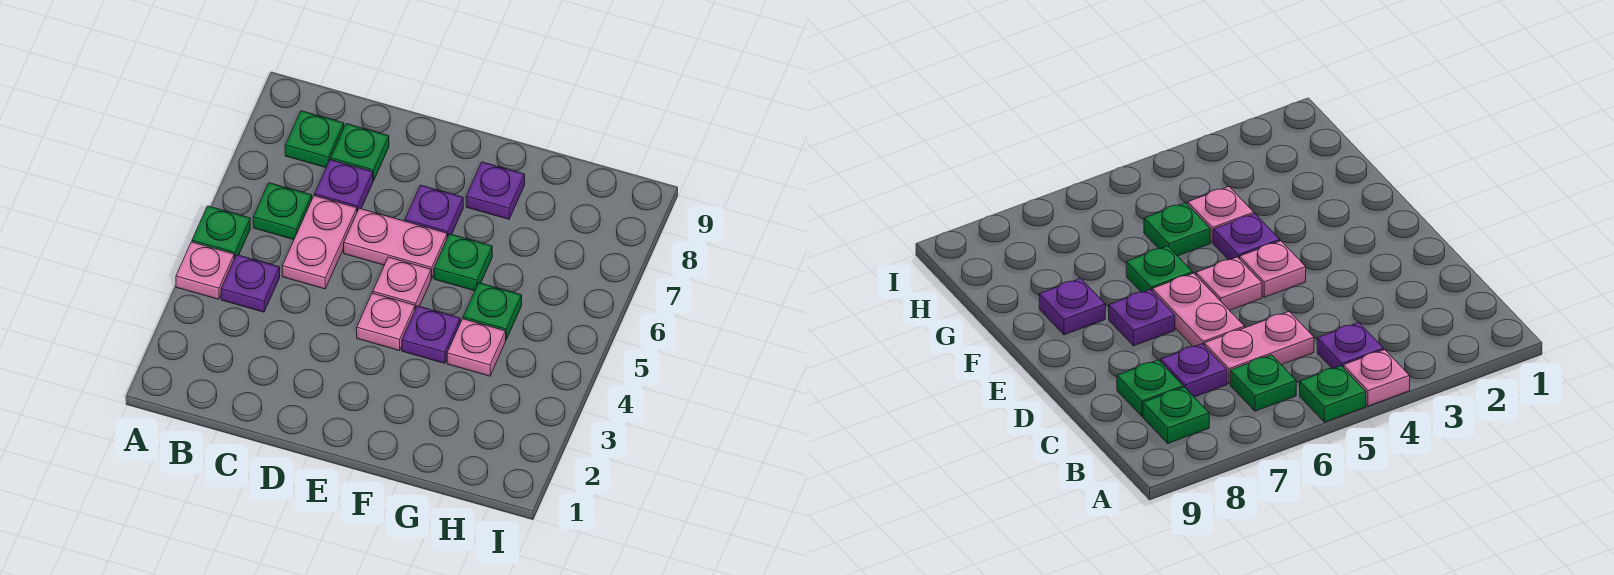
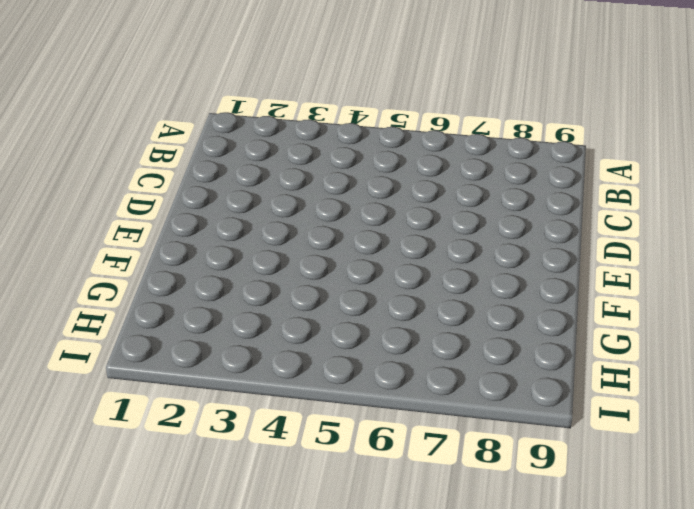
none -> pink plate A4 level 1
none -> green plate A5 level 1
none -> purple plate B4 level 1

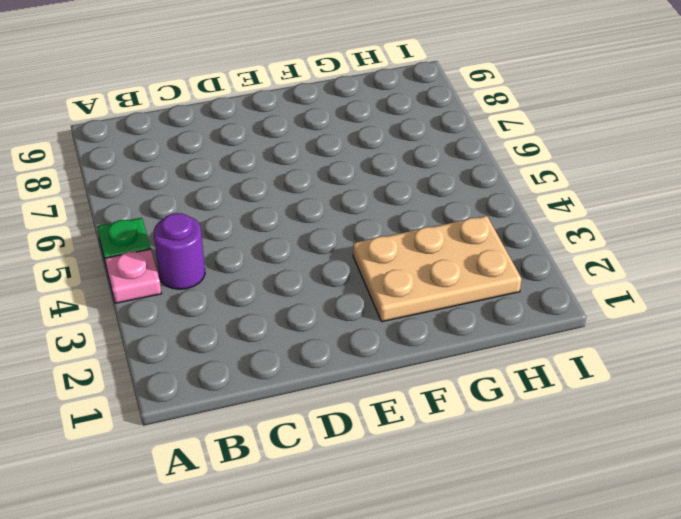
purple round brick B4 level 1 -> purple plate B4 level 1
tan plate F2:H3 level 1 -> none
none -> green plate B6 level 1
none -> green plate B8 level 1
none -> pink plate C5:C6 level 1

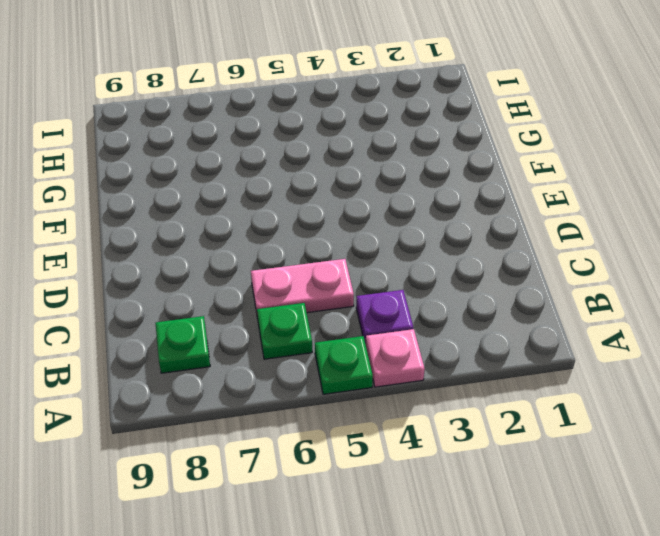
none -> purple plate C7 level 1
none -> green plate C8 level 1
none -> pink plate D6:E6 level 1

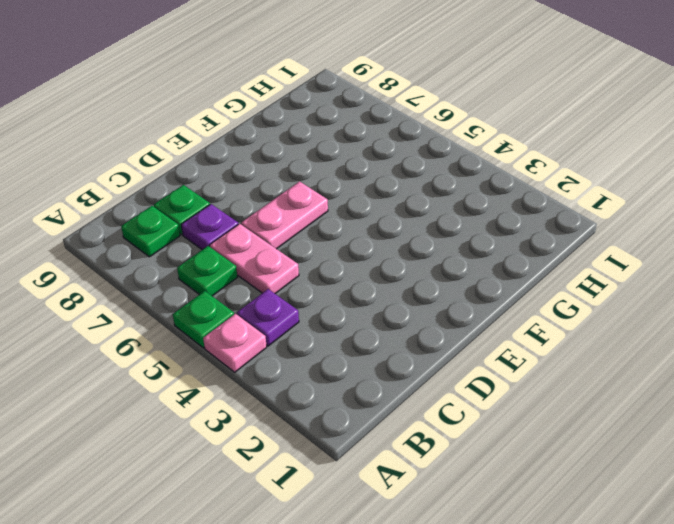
none -> pink plate E4 level 1
none -> pink plate E5 level 1
none -> purple plate E7 level 1

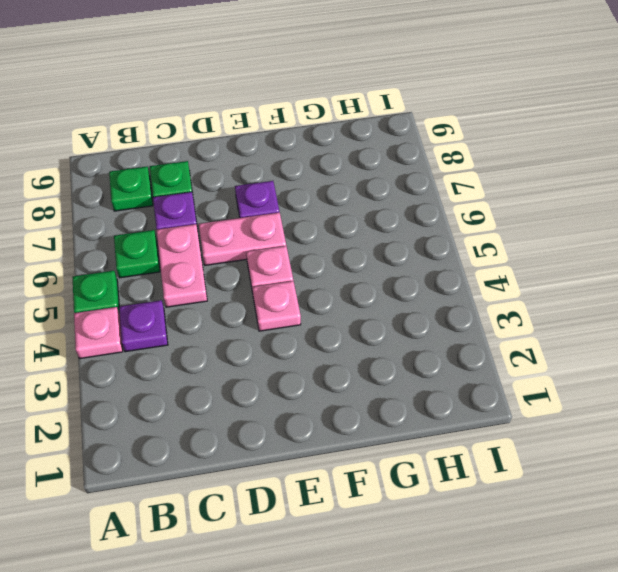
none -> purple plate F4 level 1
none -> green plate F6 level 1
none -> purple plate F8 level 1

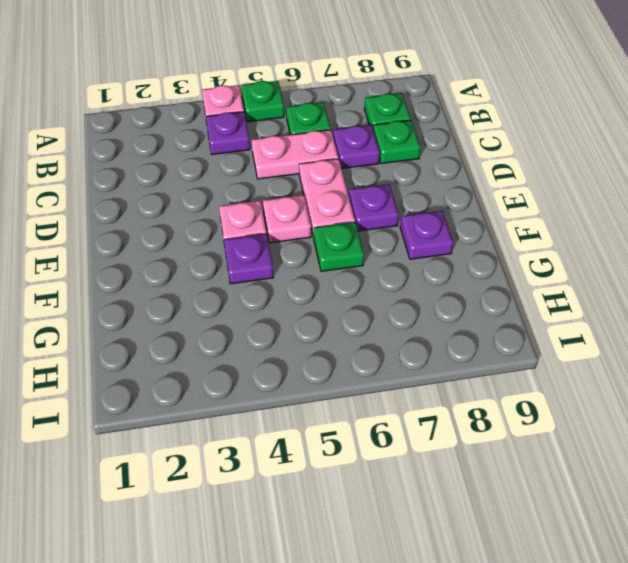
none -> pink plate G4 level 1
none -> green plate G5 level 1

